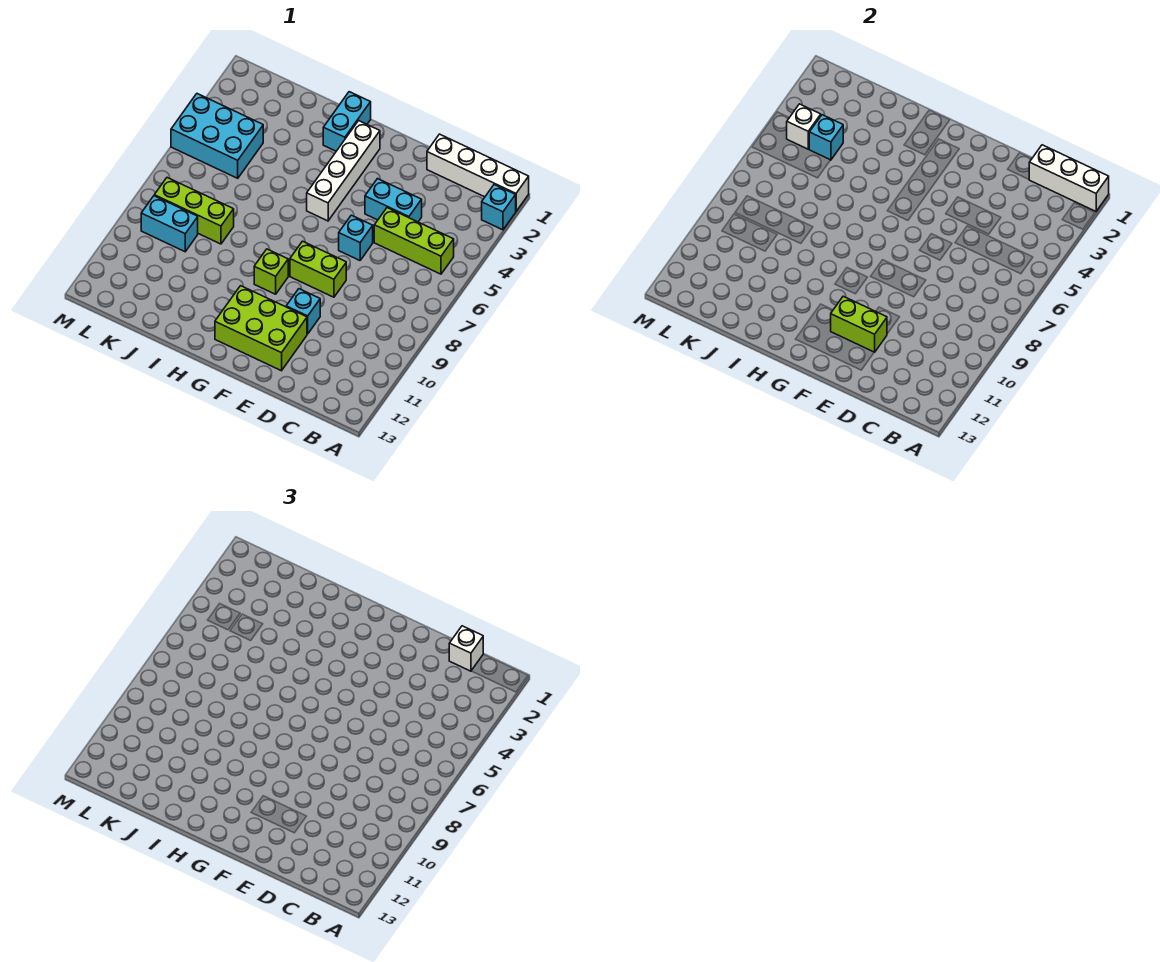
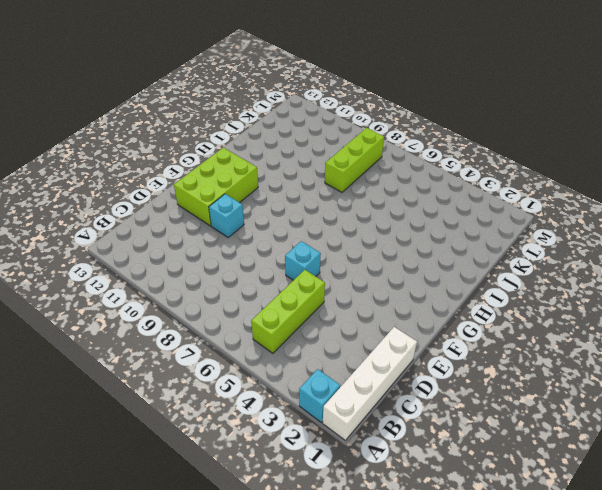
none -> cyan brick D4:E4 level 1
none -> lime brick E8:F8 level 1
none -> white brick G2:G5 level 1

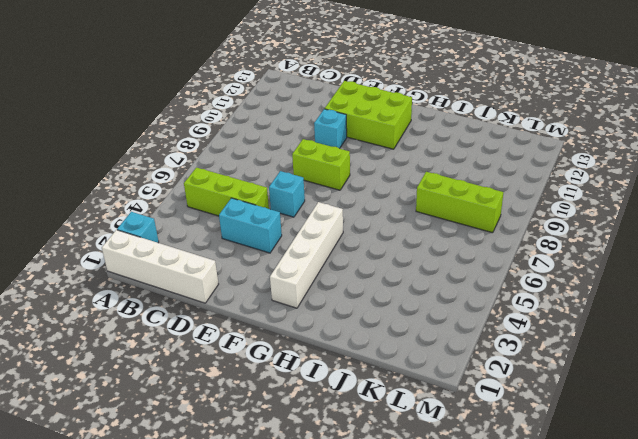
none -> lime brick G9 level 1
none -> cyan brick H1:H2 level 1
none -> cyan brick K4:M5 level 1

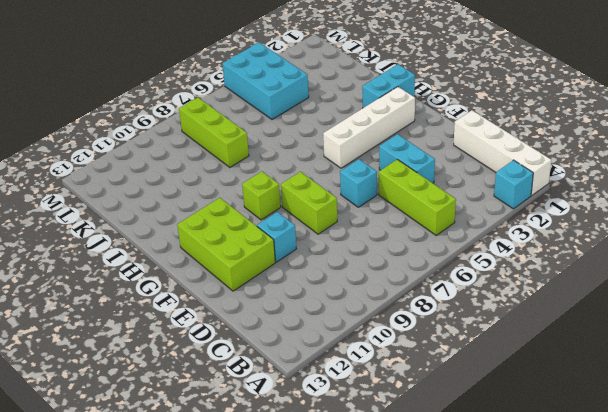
none -> cyan brick K9:L9 level 1
none -> white brick A1:C1 level 2
none -> lime brick E11:F11 level 2

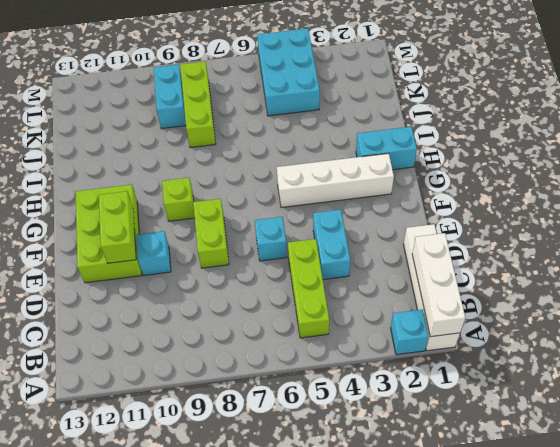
none -> cyan brick K4 level 2
none -> white brick L4 level 2
none -> white brick C1 level 3

